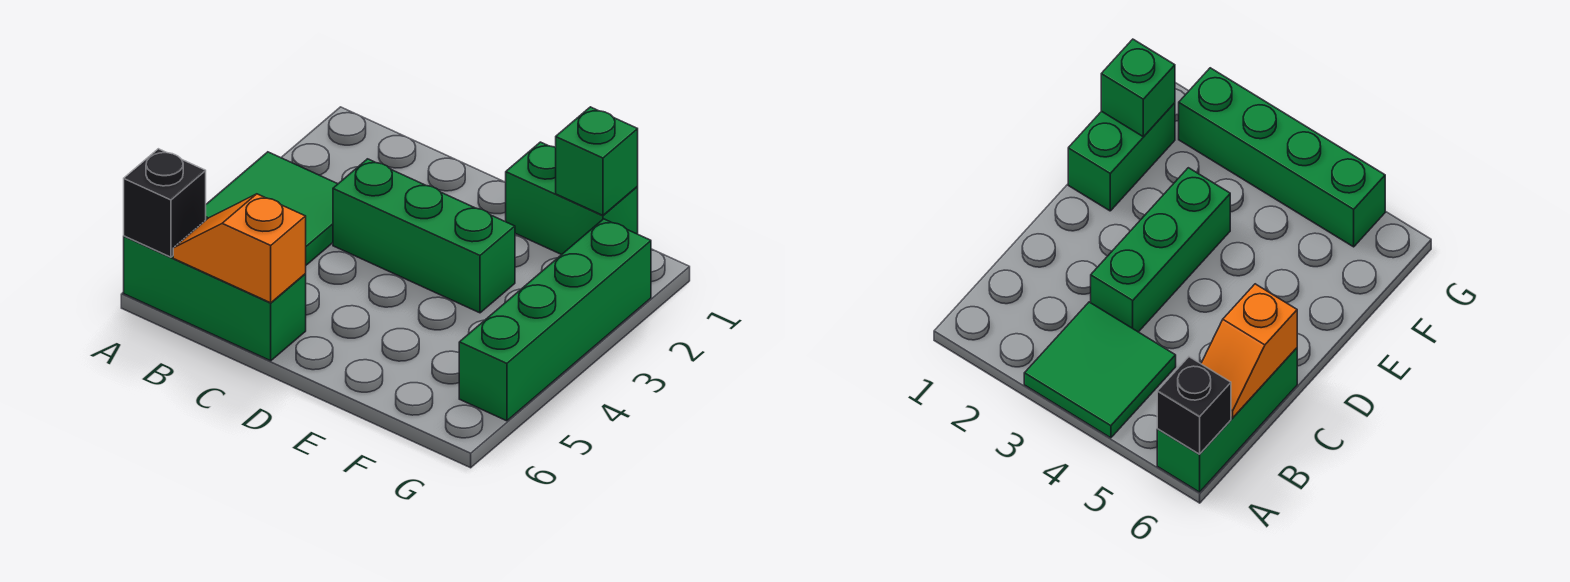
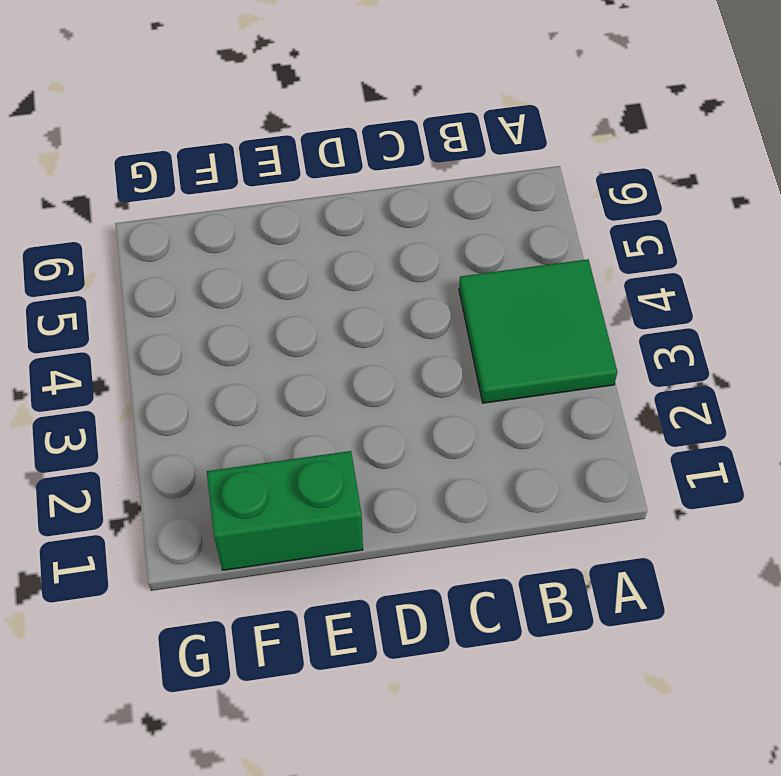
none -> green brick A6:C6 level 1
none -> green brick C3:E3 level 1

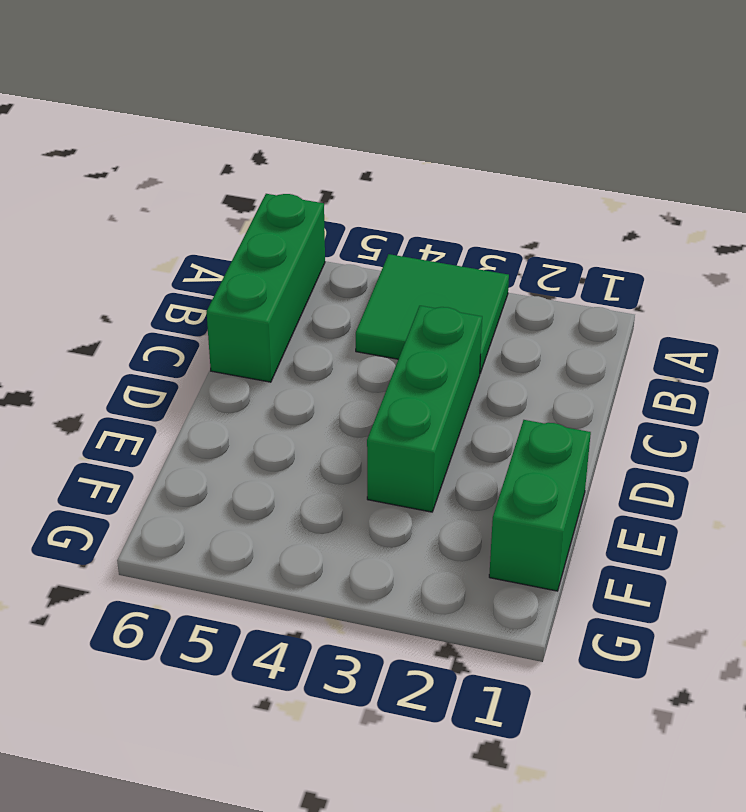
none -> green brick G2:G5 level 1
none -> black brick A6 level 2

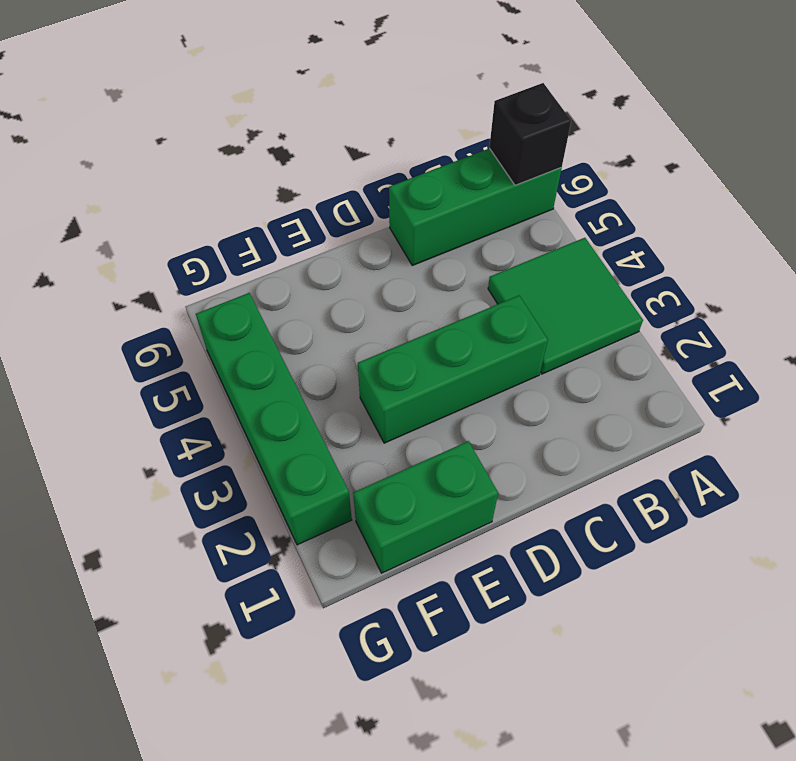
none -> orange slope B6:C6 level 2 top C
none -> green brick F1 level 2

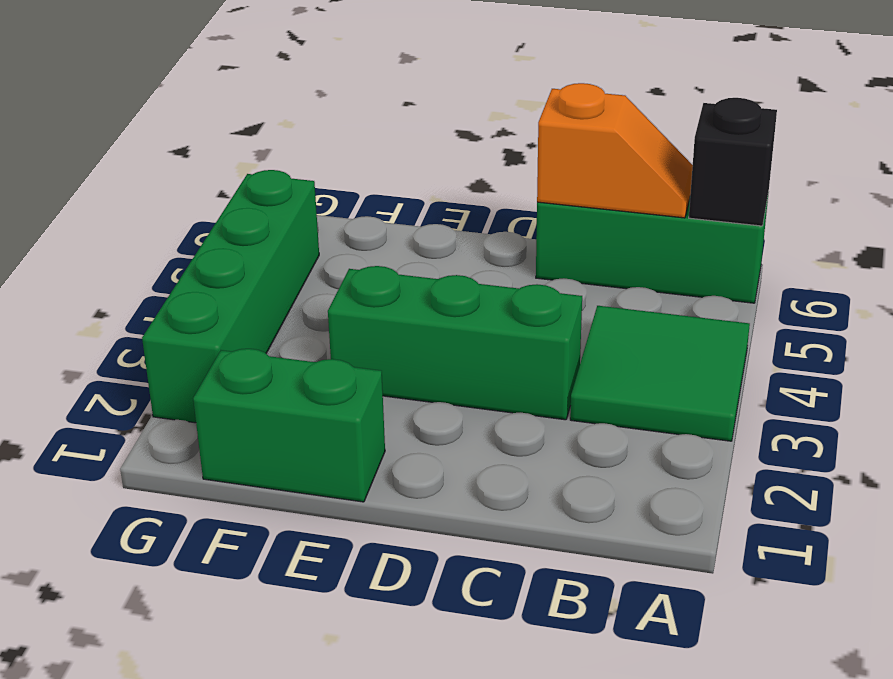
none -> green brick F1 level 2

